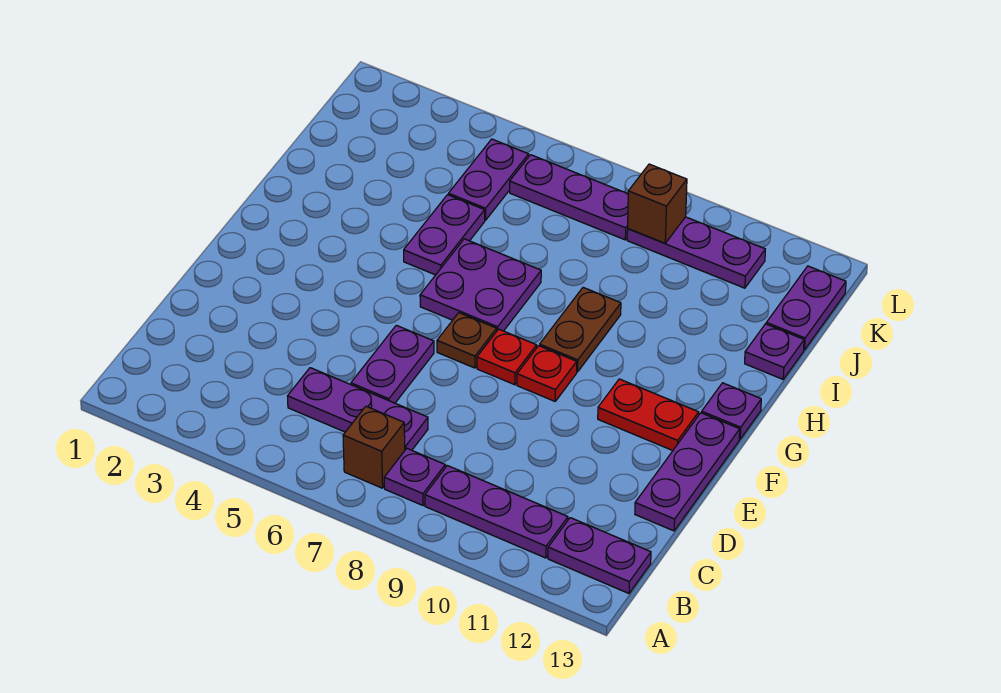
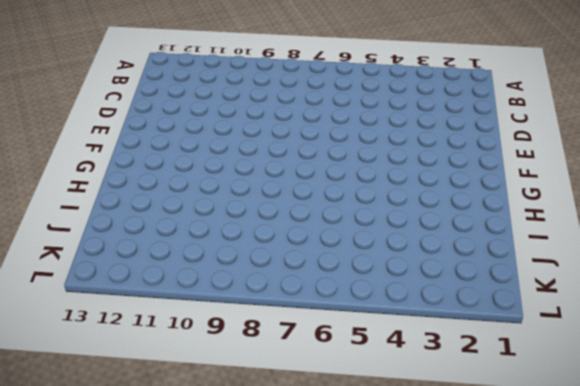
none -> brown brick B7 level 1
none -> purple plate B8 level 1
none -> purple plate B9:B11 level 1

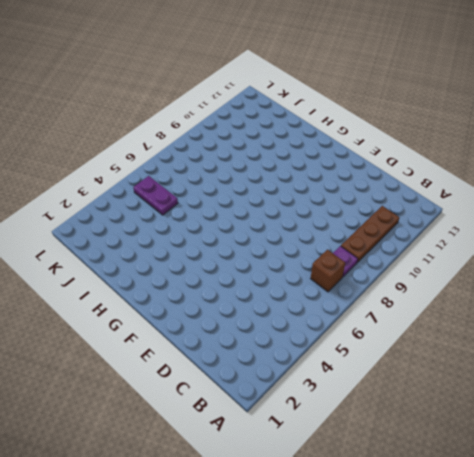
brown plate B9:B11 level 1 -> purple plate B9:B11 level 1
none -> purple plate B12:B13 level 1
none -> purple plate C5:C7 level 1
none -> purple plate D6:E6 level 1

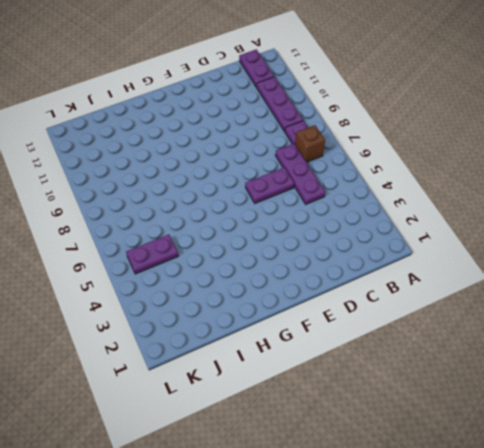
none -> purple plate D13:F13 level 1
none -> brown plate F7 level 1
none -> red plate F8 level 1

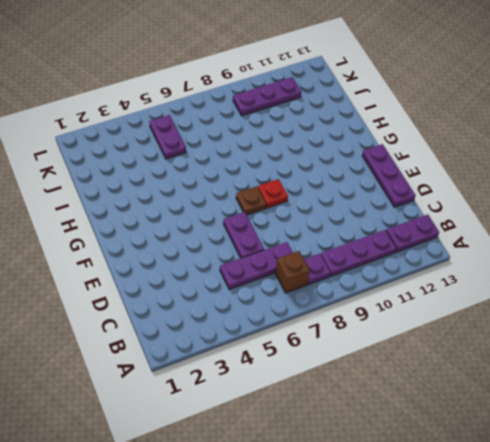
none -> red plate F9 level 1
none -> red plate F11:F12 level 1
none -> purple plate G6:H7 level 1

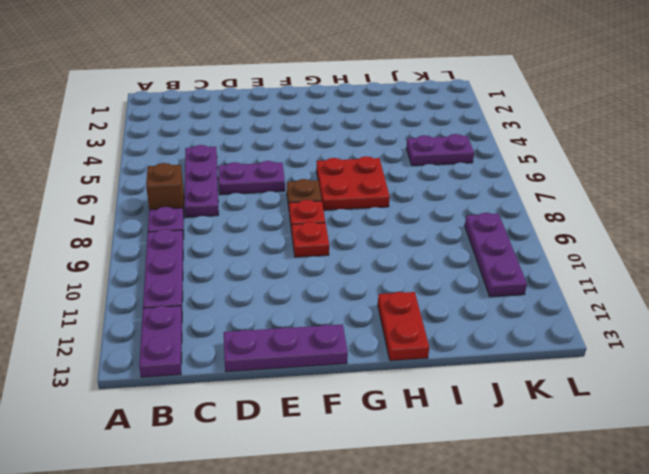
red plate G6:H7 level 1 -> purple plate G6:H7 level 1
red plate H12:H13 level 1 -> red plate F11:F12 level 1
none -> brown plate G9:H9 level 1
none -> purple plate G13 level 1
none -> purple plate H5:I5 level 1

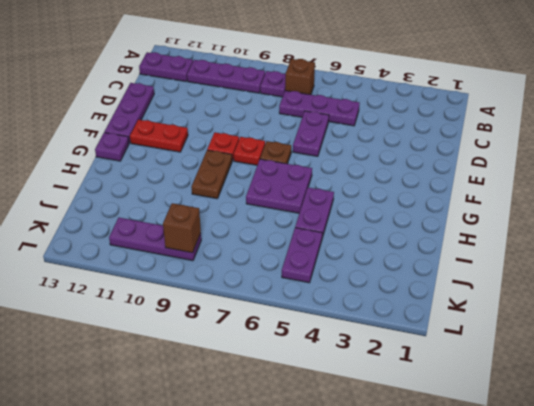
none -> purple plate I13 level 1
none -> purple plate J13:K13 level 1
none -> purple plate K6:K8 level 1

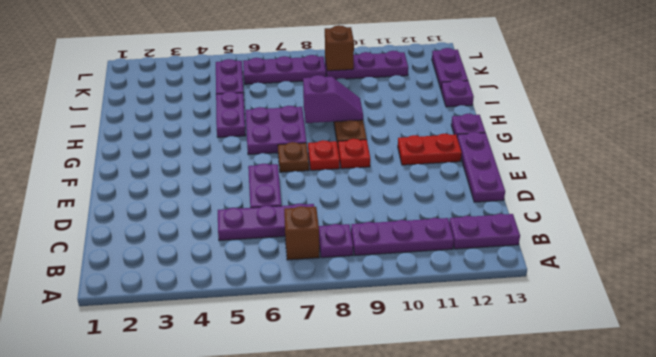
purple slope H8:H9 level 2 top 8 -> none

